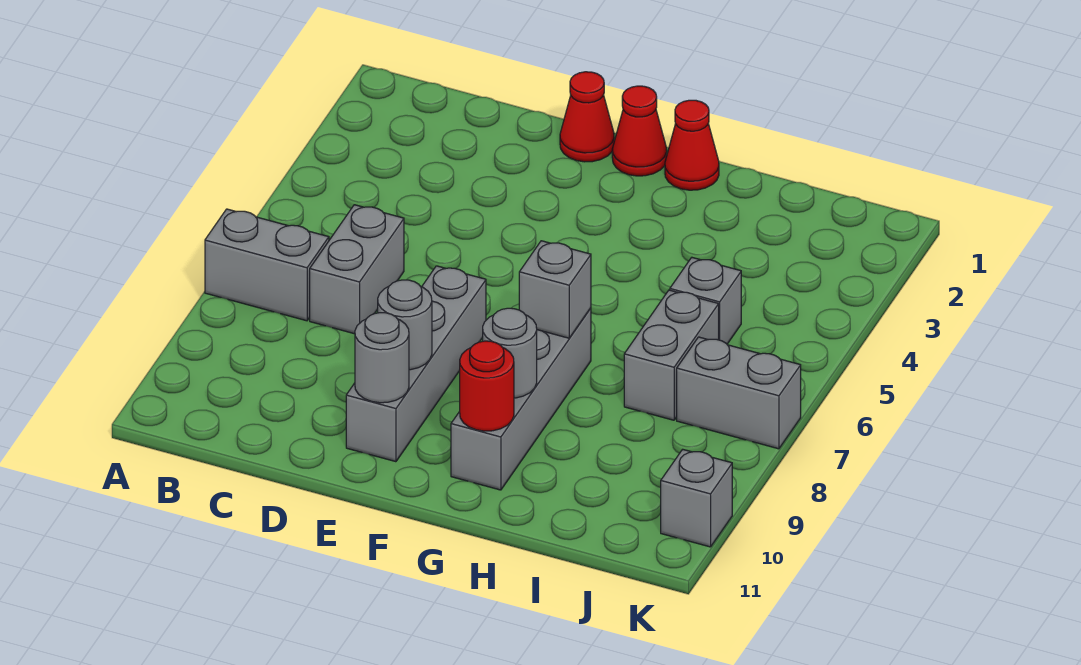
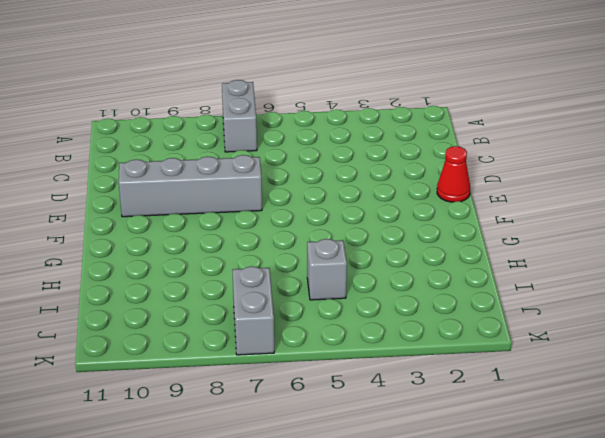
none -> grey brick C6:C7 level 1
none -> red cone F1 level 1
none -> red cone G1 level 1

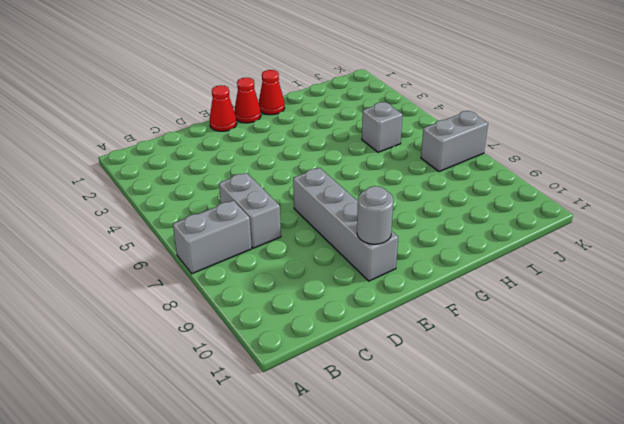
none -> grey brick G7:G10 level 1
none -> grey brick I6:I7 level 1
none -> grey brick K10 level 1

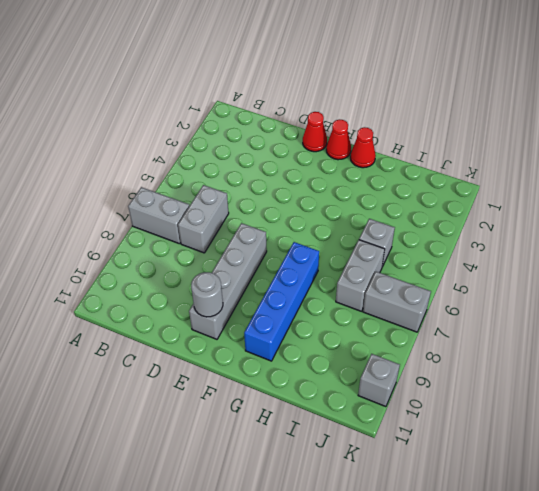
blue brick G7:G10 level 1 -> grey brick G7:G10 level 1
none -> grey round brick E9 level 2
none -> grey brick G7 level 2
none -> grey round brick G9 level 2

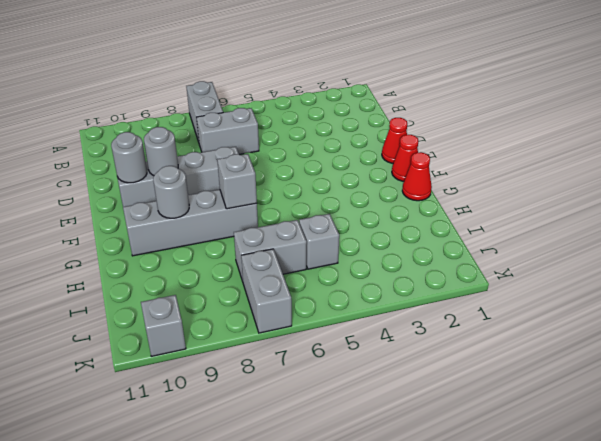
none -> red round brick G10 level 2

